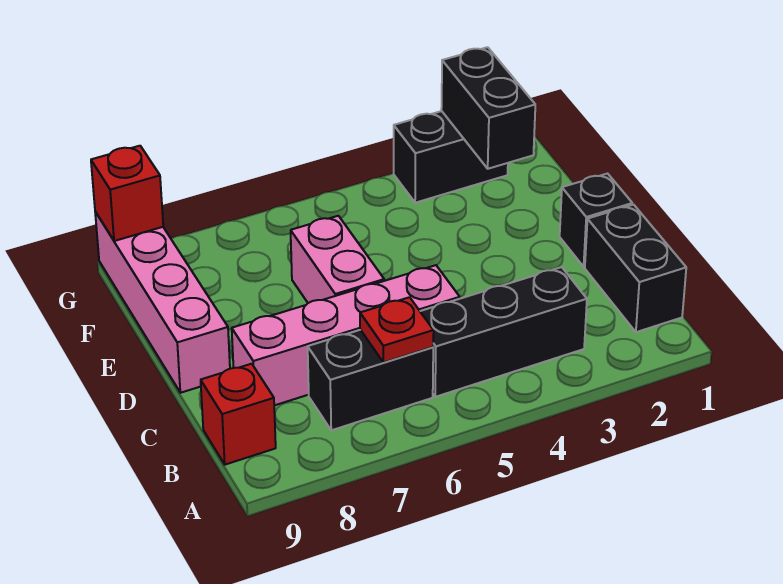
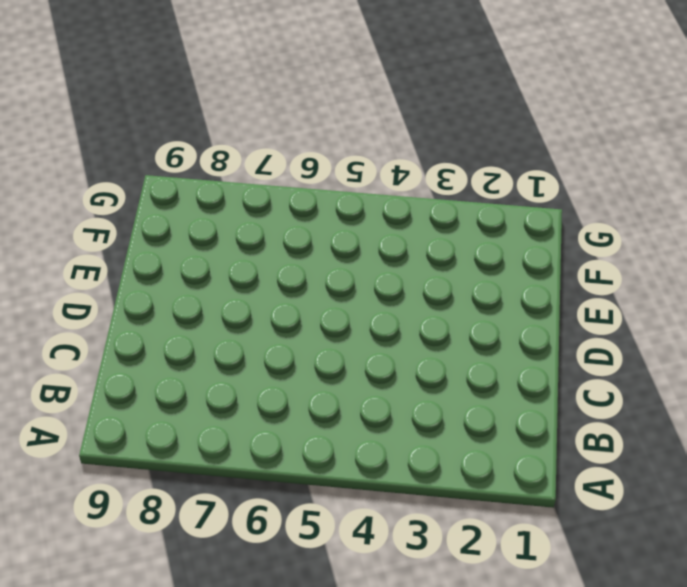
none -> black brick B1:C1 level 1
none -> black brick B3:B5 level 1
none -> black brick B6:B7 level 1

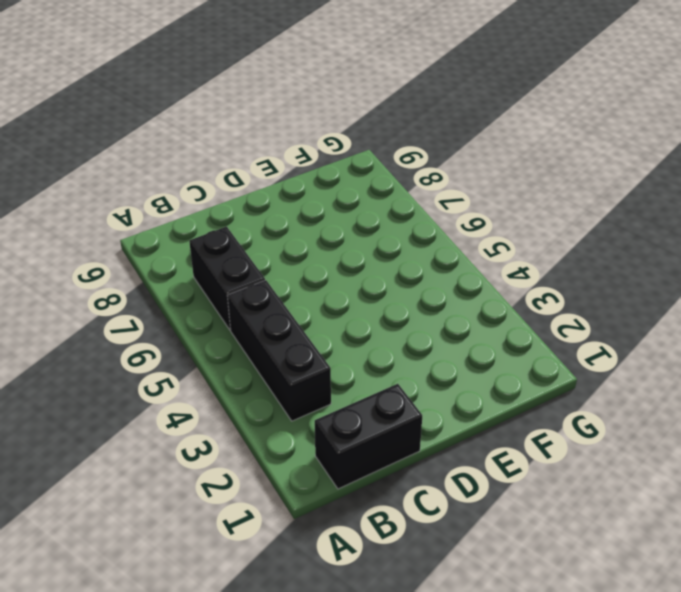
none -> red brick B9 level 1
none -> pink brick C5:C8 level 1
none -> black brick D1 level 1

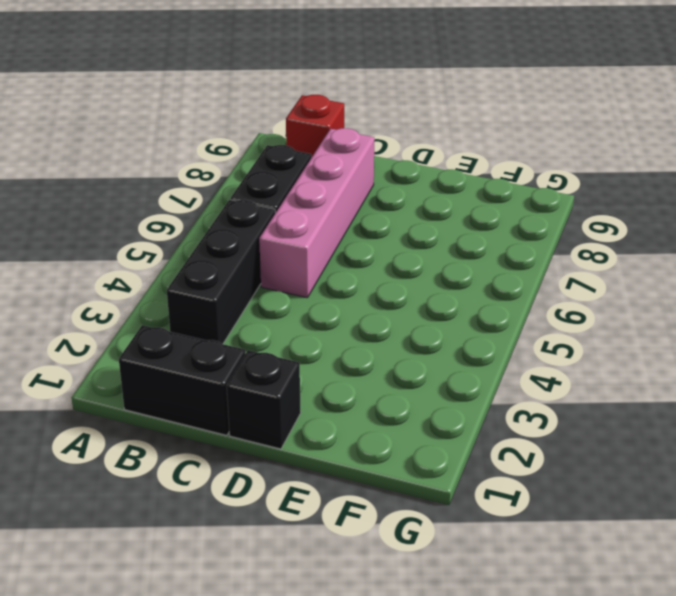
none -> pink brick D6:E6 level 1
none -> pink brick D9:G9 level 1
none -> black brick G2:G3 level 1

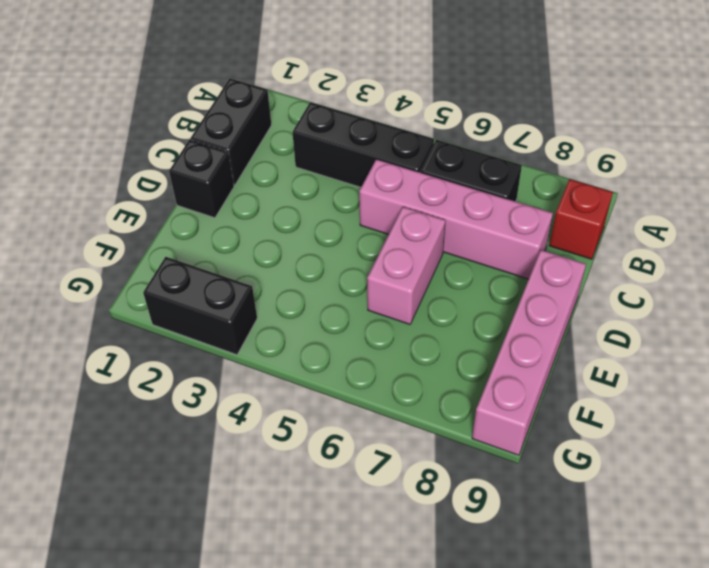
none -> red plate B6 level 2
none -> black brick F2:G2 level 2
none -> red brick G9 level 2

